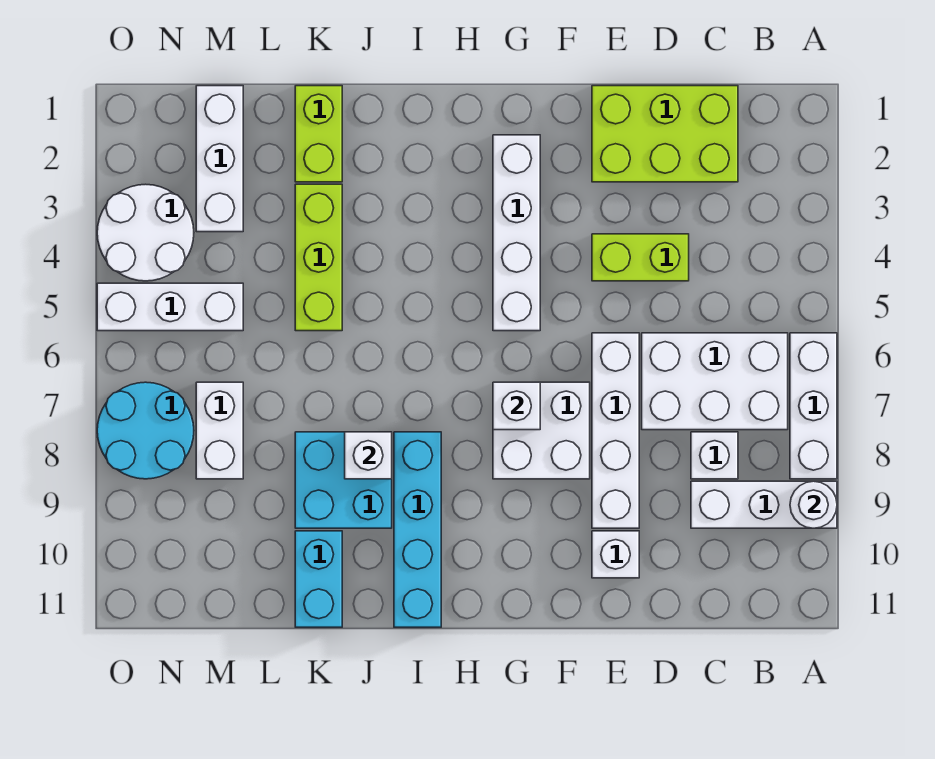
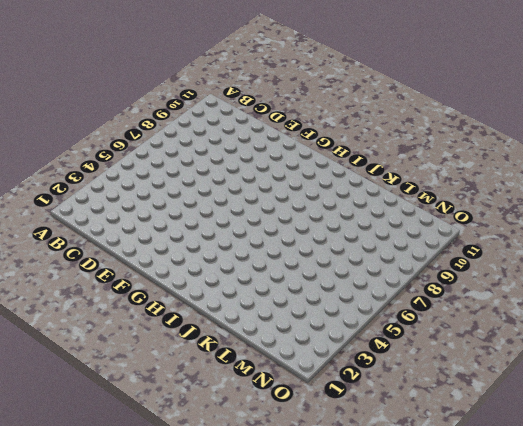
none -> white brick A6:A8 level 1
none -> white brick A9:C9 level 1
none -> white brick B6:D7 level 1

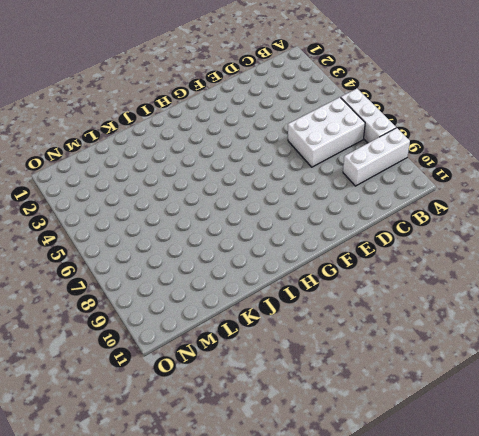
none -> lime brick C1:E2 level 1
none -> white brick C8 level 1
none -> lime brick D4:E4 level 1

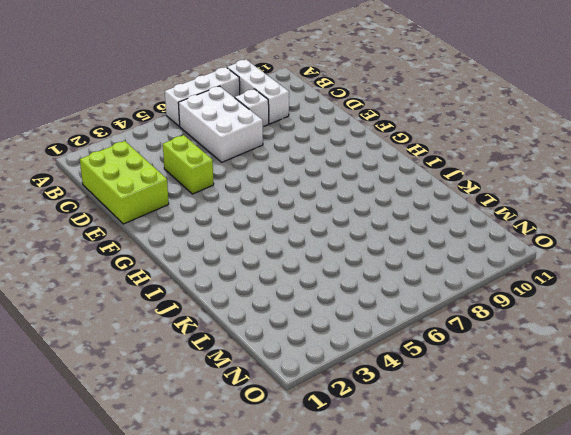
none -> white brick E6:E9 level 1
none -> white brick E10 level 1
none -> white brick F7:G8 level 1

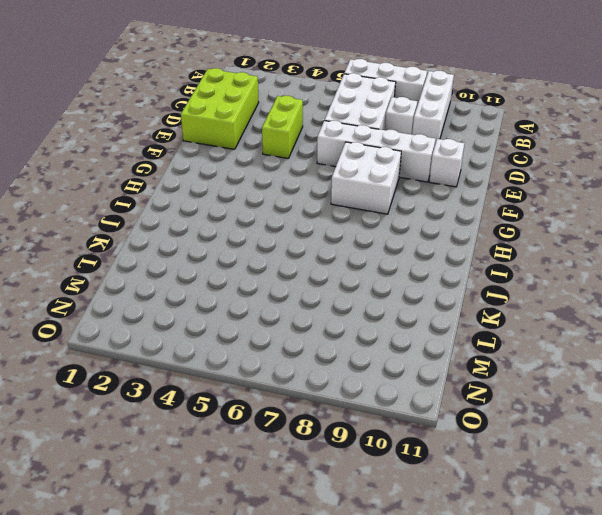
none -> white brick G2:G5 level 1
none -> cyan brick I8:I11 level 1
none -> cyan brick J8:K9 level 1

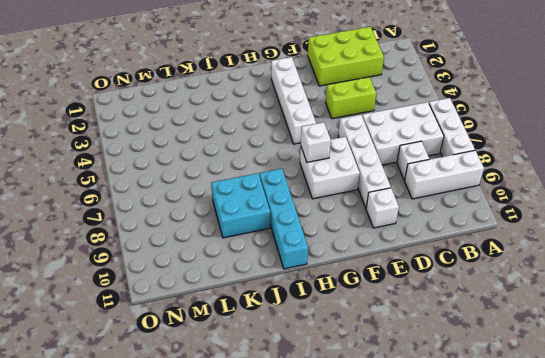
none -> lime brick K1:K2 level 1
none -> lime brick K3:K5 level 1
none -> cyan brick K10:K11 level 1

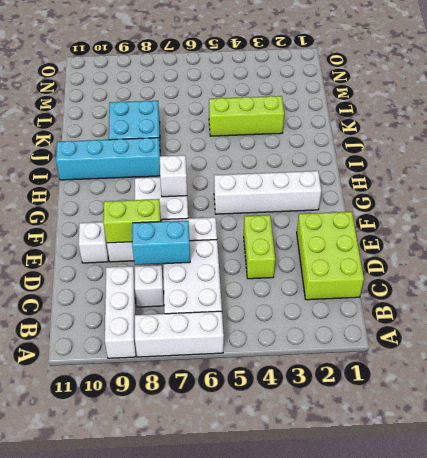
cyan brick D7:D8 level 2 -> cyan brick K10:K11 level 1
lime brick E8:E9 level 2 -> lime brick K1:K2 level 1
none -> white brick M1:M3 level 1
none -> white brick M5:O5 level 1
none -> white brick M7:M8 level 1

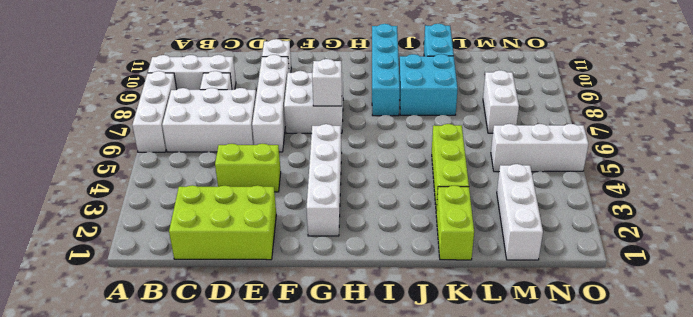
none -> white round brick N3:O4 level 1
none -> cyan round brick N7:O8 level 1
none -> white round brick A9 level 2

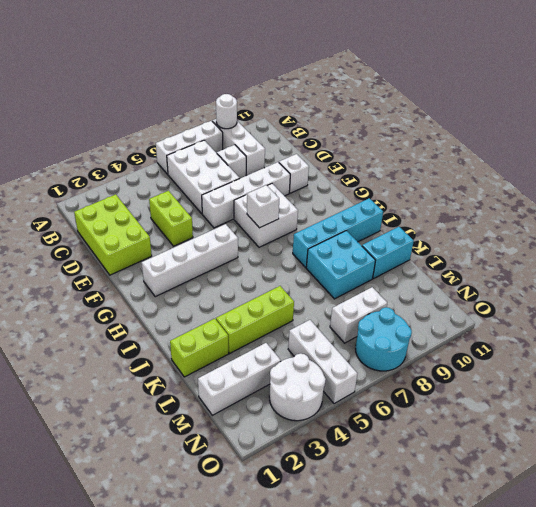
none -> white brick J8 level 2

